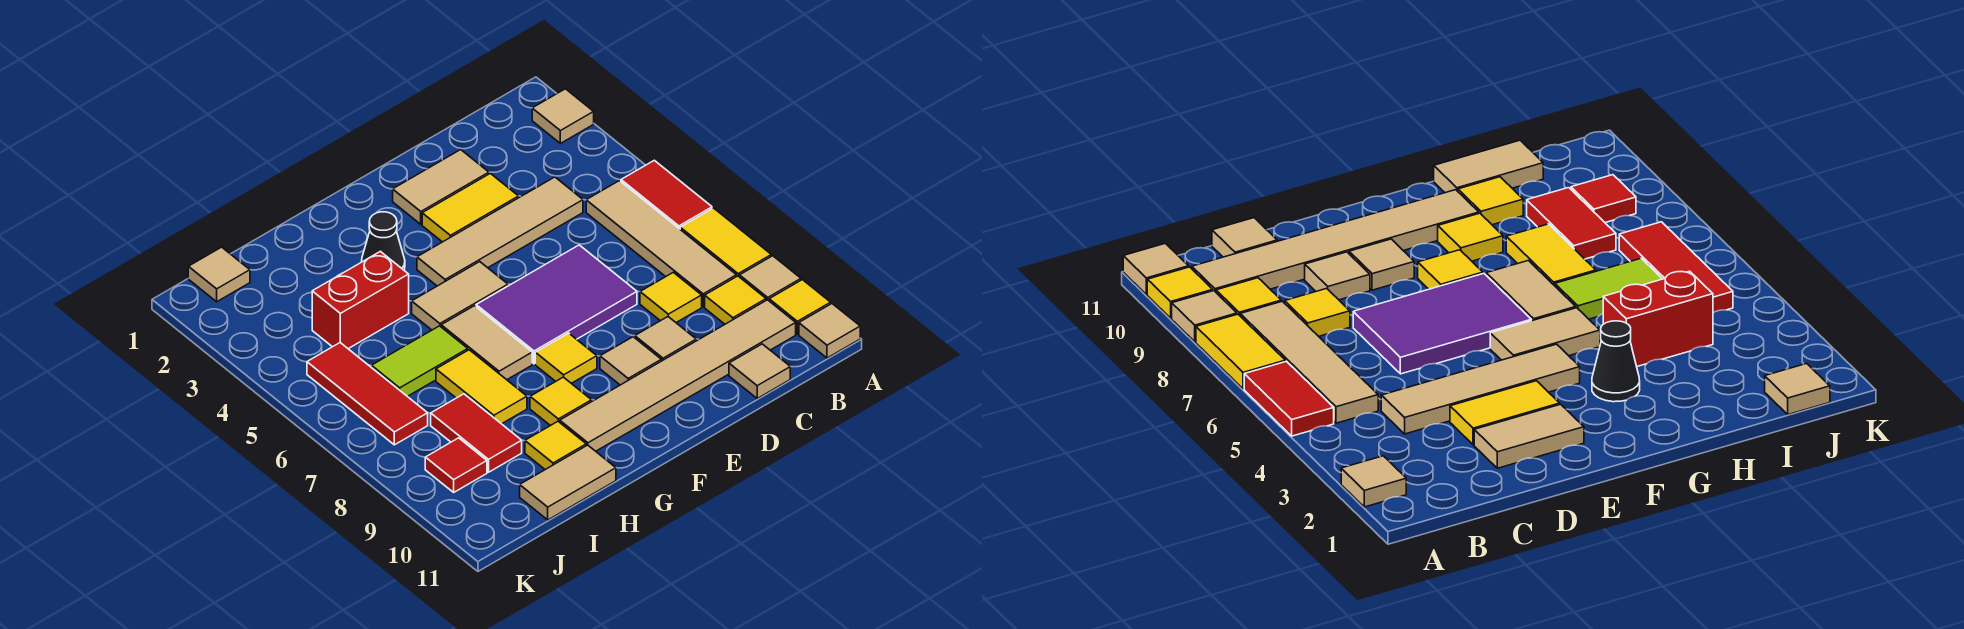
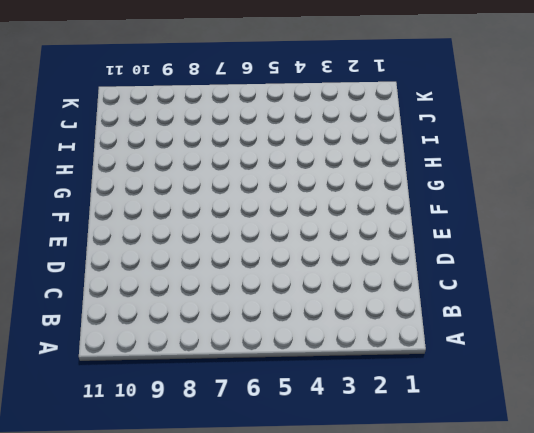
none -> tan tile A2 level 1
none -> red tile A5:A6 level 1
none -> yellow tile A7:A8 level 1
none -> tan tile A9 level 1

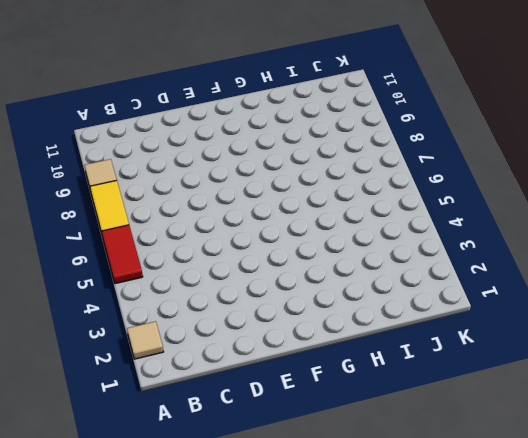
none -> yellow tile A10 level 1
none -> tan tile A11 level 1
none -> tan tile B5:B8 level 1
none -> yellow tile B9 level 1

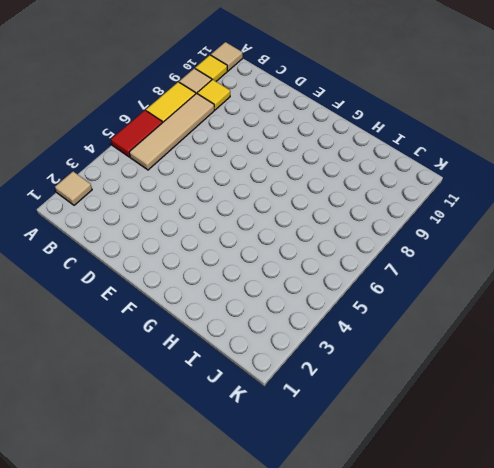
none -> tan tile B10:G10 level 1
none -> tan tile C4:F4 level 1
none -> yellow tile C8 level 1
none -> tan tile C11 level 1

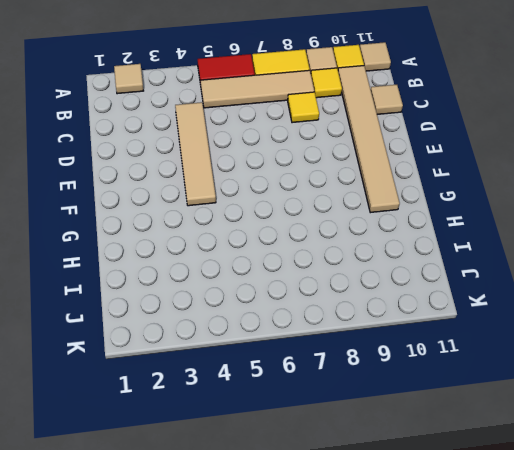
none -> tan tile D2:E2 level 1
none -> yellow tile D3:E3 level 1
none -> purple tile D6:F7 level 1
none -> tan tile D9 level 1

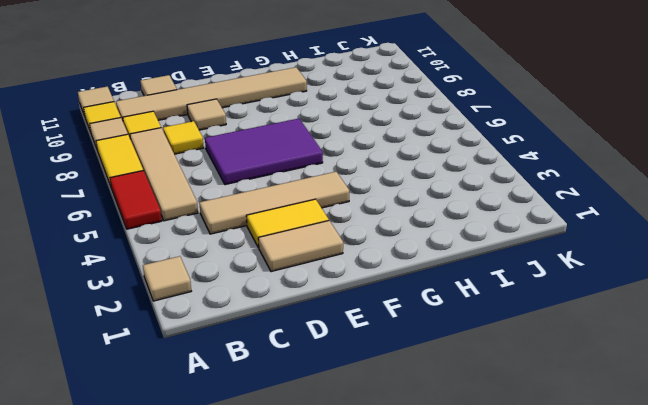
none -> tan tile E9 level 1
none -> tan tile F5:G5 level 1
none -> yellow tile F8 level 1
none -> black cone G3 level 1

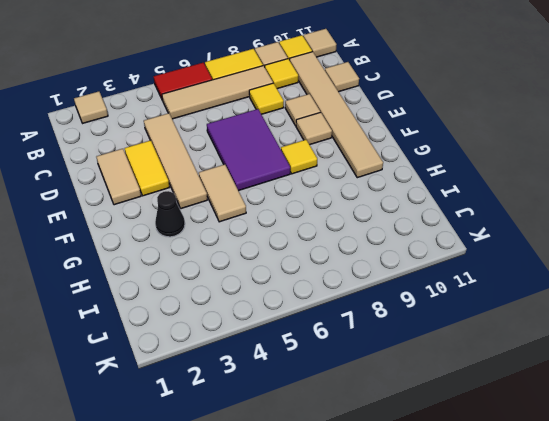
none -> tan tile G6:G7 level 1
none -> yellow tile G9 level 1
none -> red brick H4:I4 level 1
none -> lime tile H6:I6 level 1

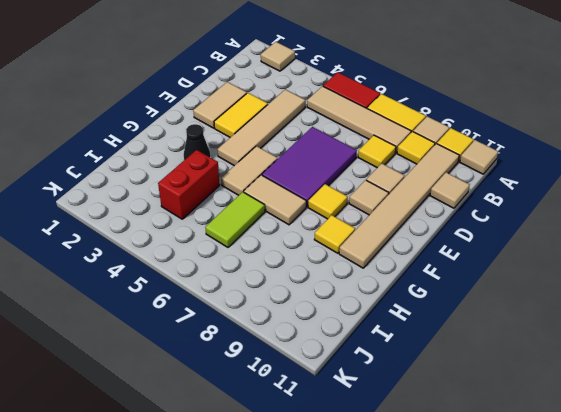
none -> yellow tile H7:H8 level 1
none -> yellow tile H10 level 1
none -> tan tile H11:I11 level 1
none -> red tile I8:I9 level 1

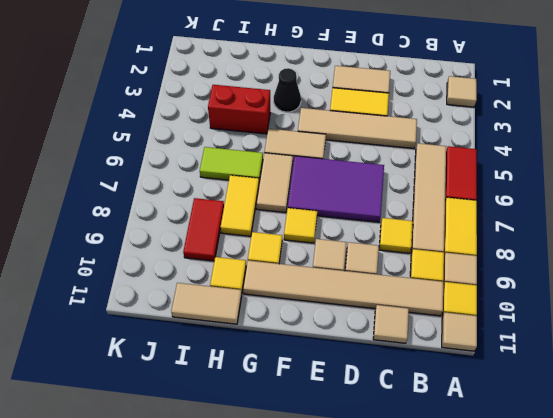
none -> tan tile J1 level 1
none -> red tile J5:J7 level 1
none -> red tile J9 level 1

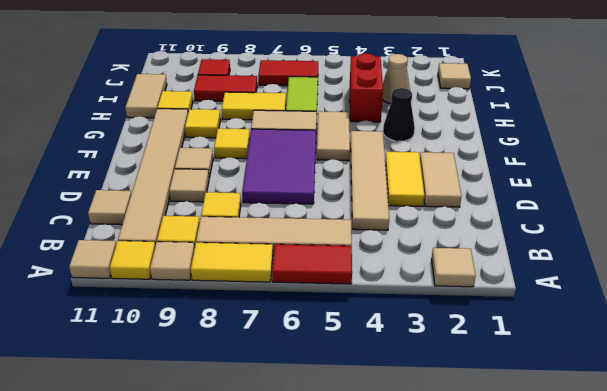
tan cone I3 level 1 -> none
red tile J6:J7 level 1 -> red tile J5:J7 level 1

